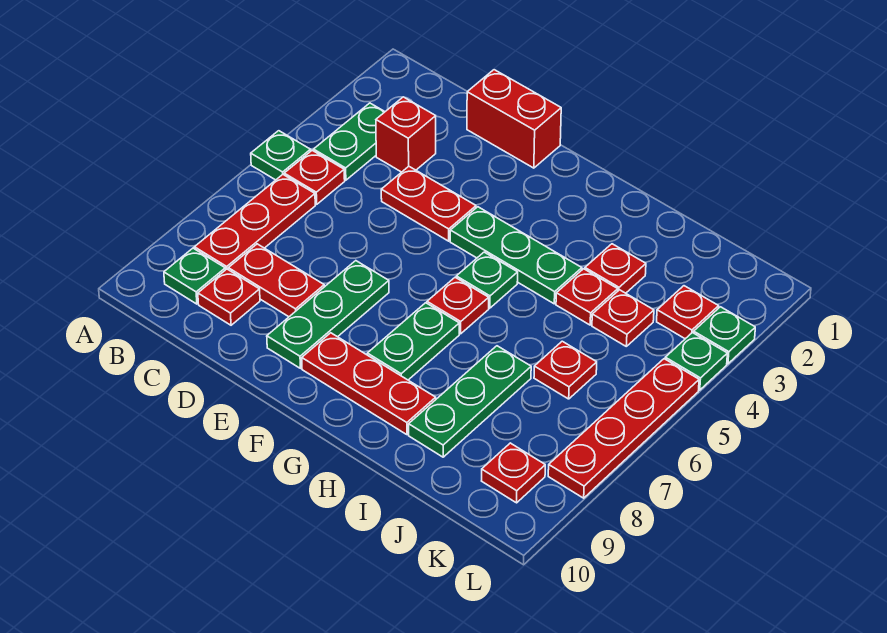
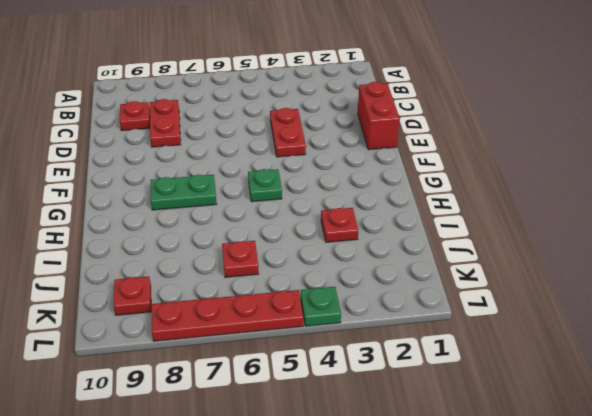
none -> green plate A5 level 1
none -> green plate B3:B4 level 1
none -> red plate B5 level 1

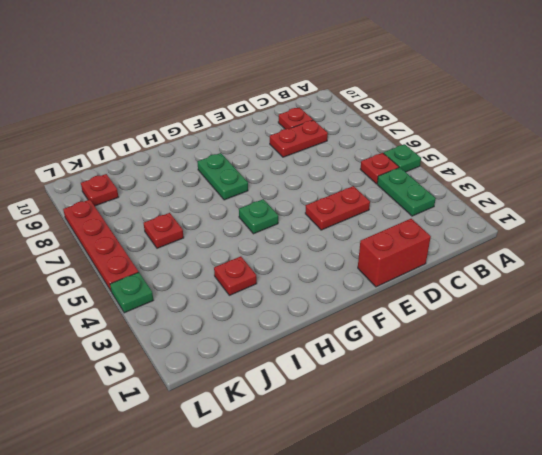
none -> red plate B6:B8 level 1
none -> green plate B9 level 1
none -> red brick C3 level 1

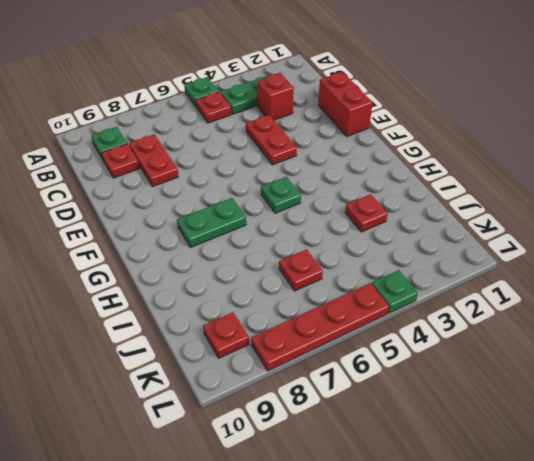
none -> red plate B6:B8 level 1
none -> green plate E7:E9 level 1
none -> green plate F4:H4 level 1

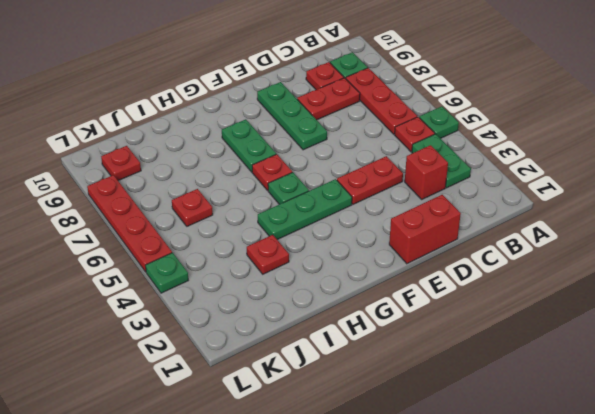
none -> red plate F9:H9 level 1
none -> red plate I4 level 1
none -> green plate I7:I9 level 1

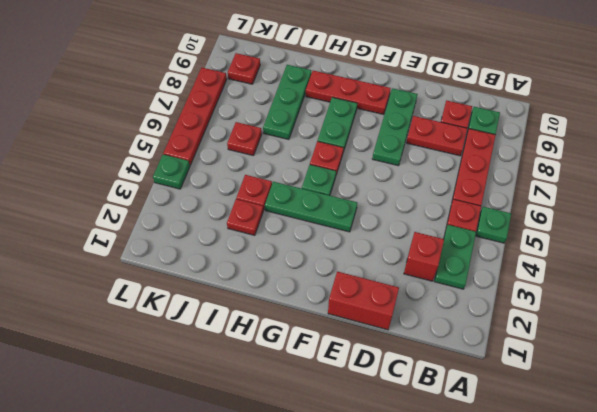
none -> red plate D4:E4 level 1
none -> red plate J4 level 1
none -> red plate K3 level 1

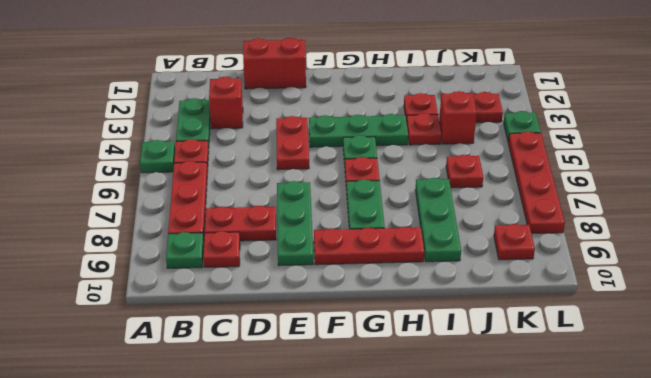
red plate E4:E5 level 1 -> red plate D4:E4 level 1
red brick J4 level 1 -> red plate J4 level 1
none -> green plate L3 level 1

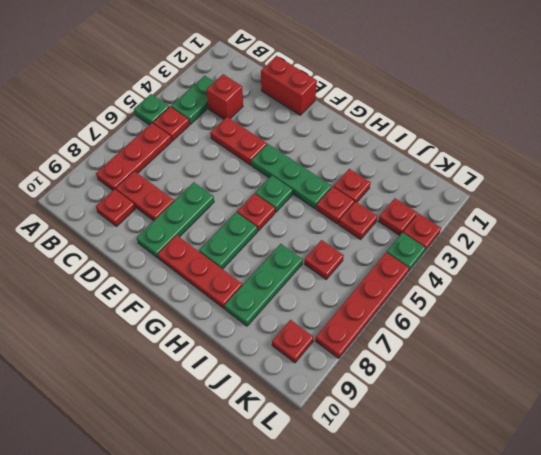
red plate L3 level 1 -> green plate L3 level 1
none -> green plate B9 level 1

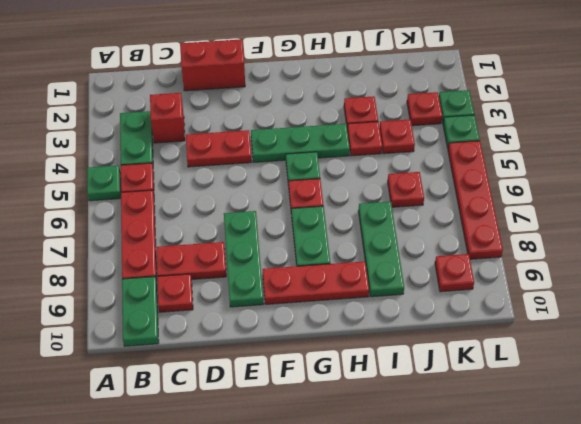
green plate B9:B10 level 1 -> green plate B9 level 1

